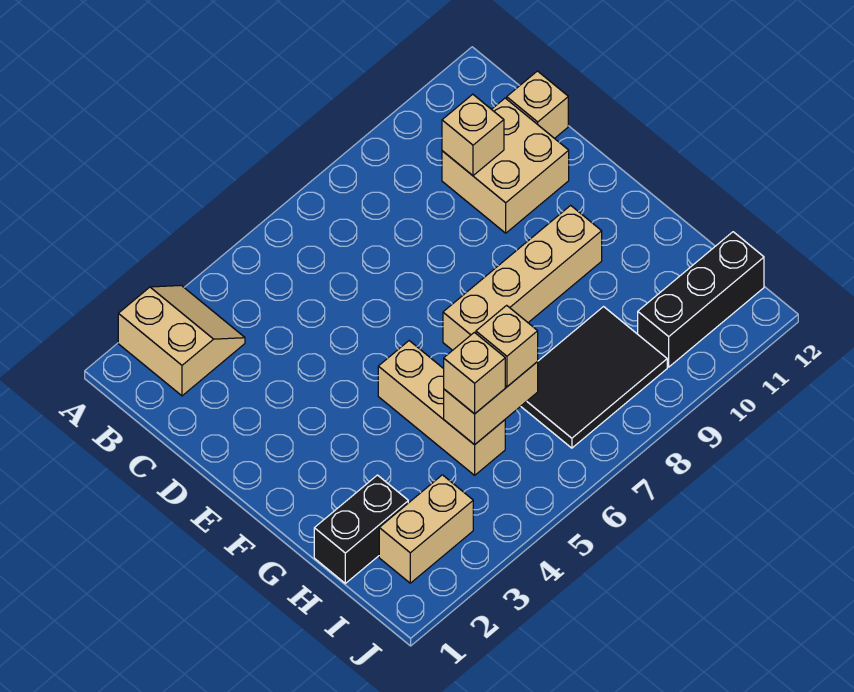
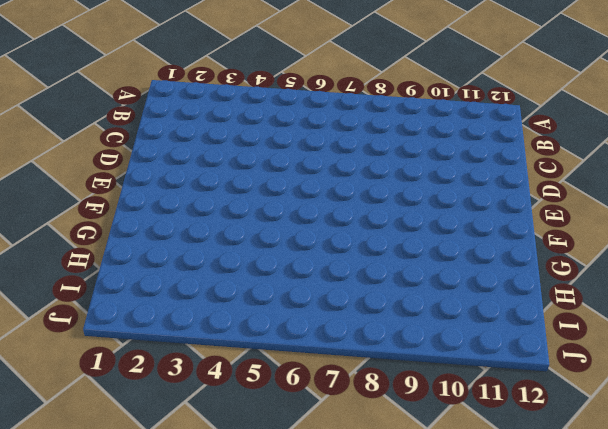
none -> tan slope A2:B3 level 1 top 2
none -> tan brick C10:D11 level 1
none -> tan brick C12 level 1

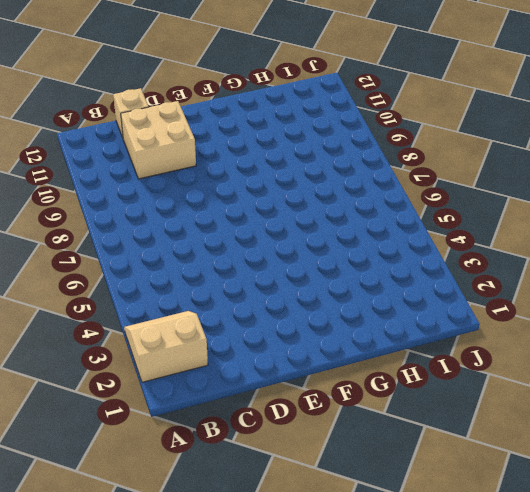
none -> tan brick F5:H5 level 1
none -> tan brick F7:F10 level 1
none -> black brick H1:H2 level 1

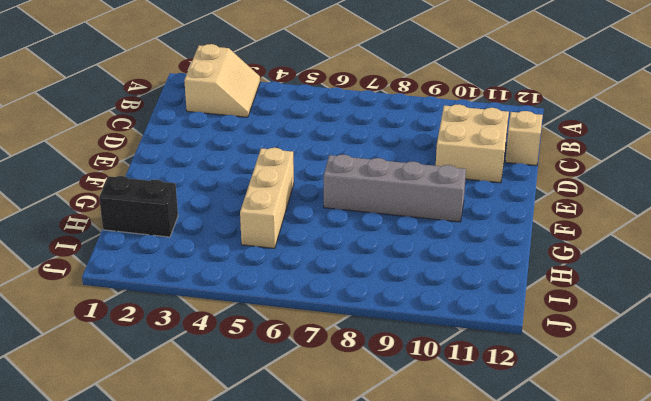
grey brick F7:F10 level 1 -> tan brick F7:F10 level 1
none -> black tile H7:I9 level 1
none -> tan brick I2:I3 level 1
none -> black brick I10:I12 level 1

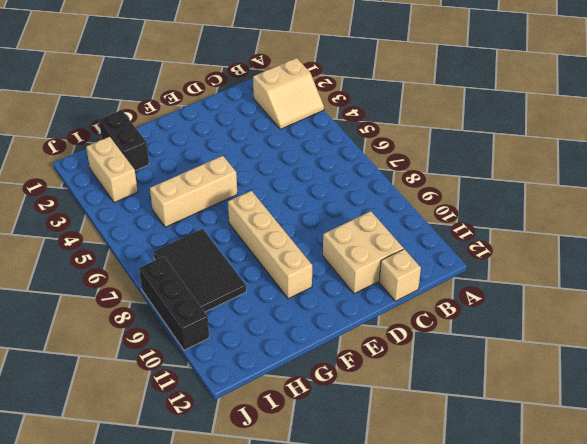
black brick J8:J10 level 1 -> black brick I10:I12 level 1
none -> tan brick C10 level 2
none -> tan brick H5:H6 level 2
none -> tan brick H5 level 3

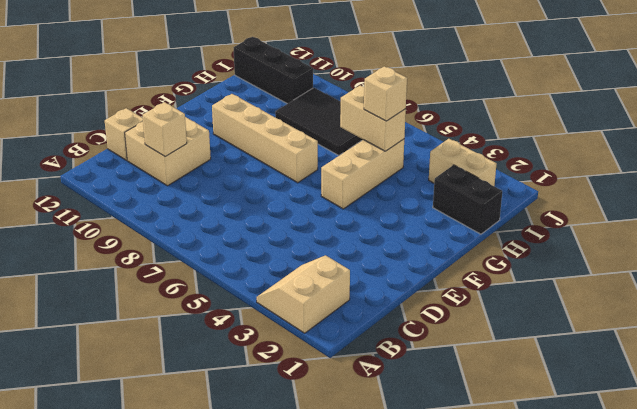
none -> tan brick H6 level 3

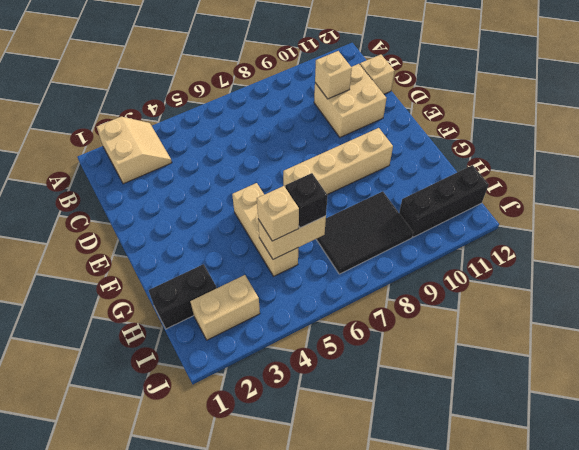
black brick H6 level 3 -> tan brick H6 level 3

